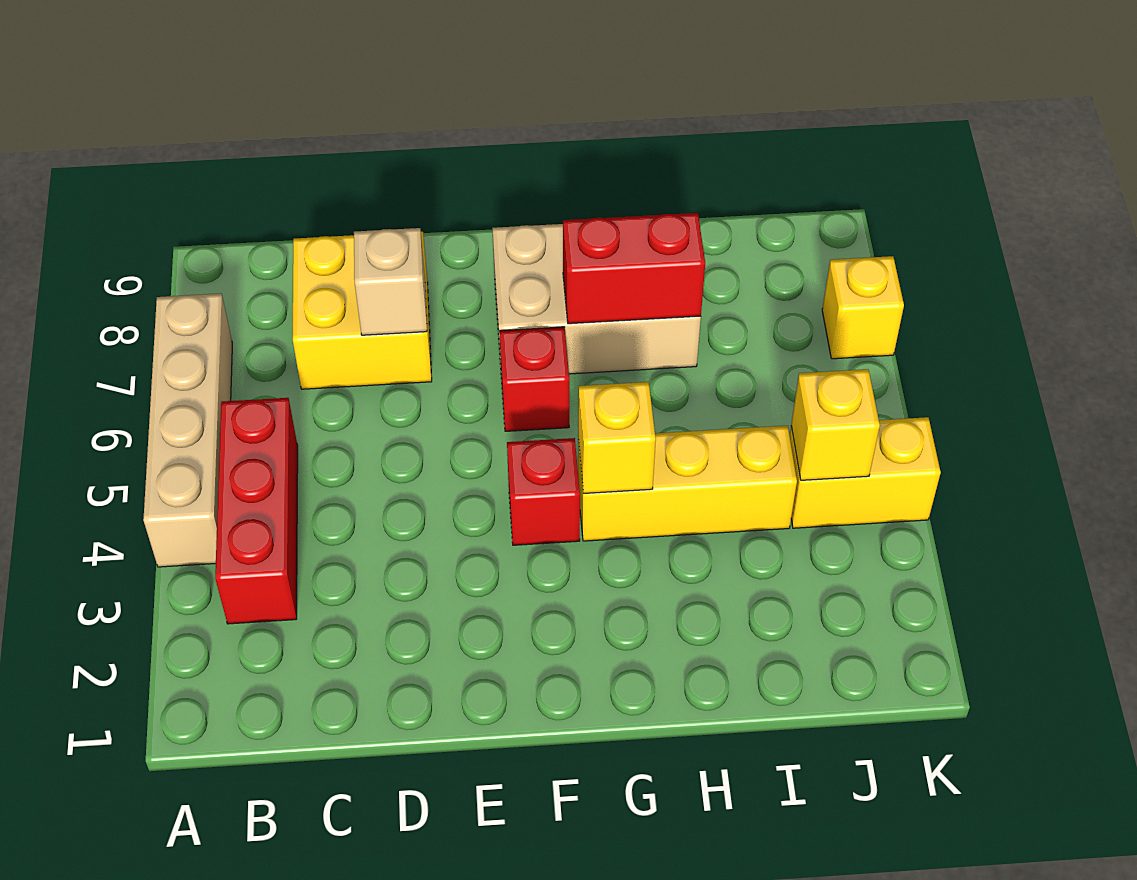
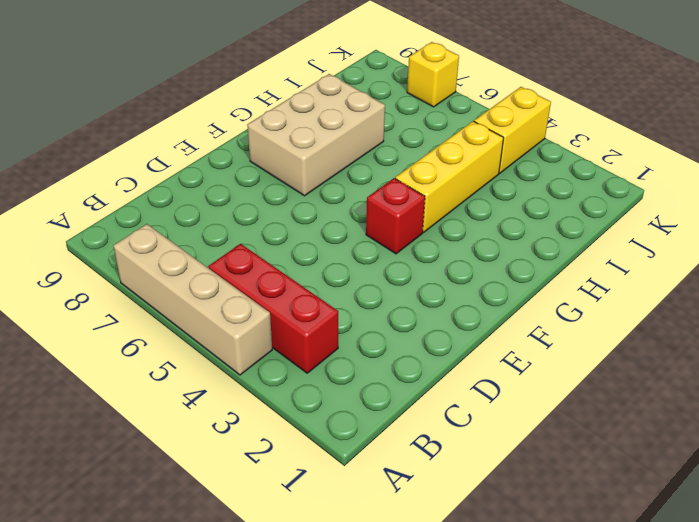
none -> yellow brick C7:D8 level 1
none -> red brick F6 level 1
none -> tan brick D7 level 2

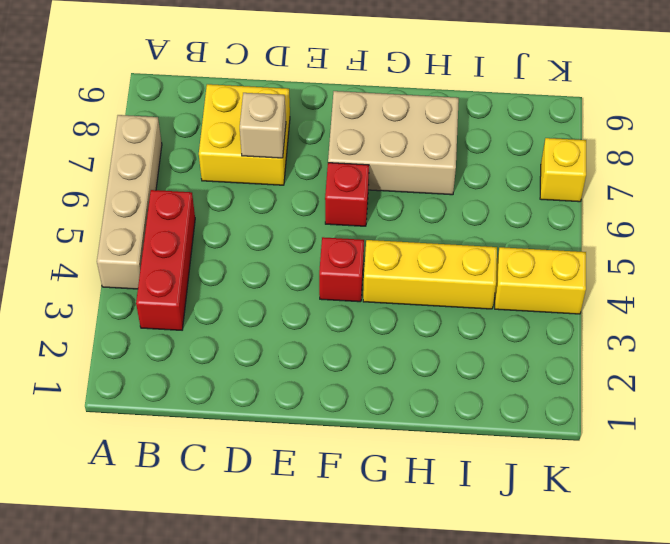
none -> yellow brick G4 level 2
none -> red brick G7:H7 level 2
none -> yellow brick J4 level 2

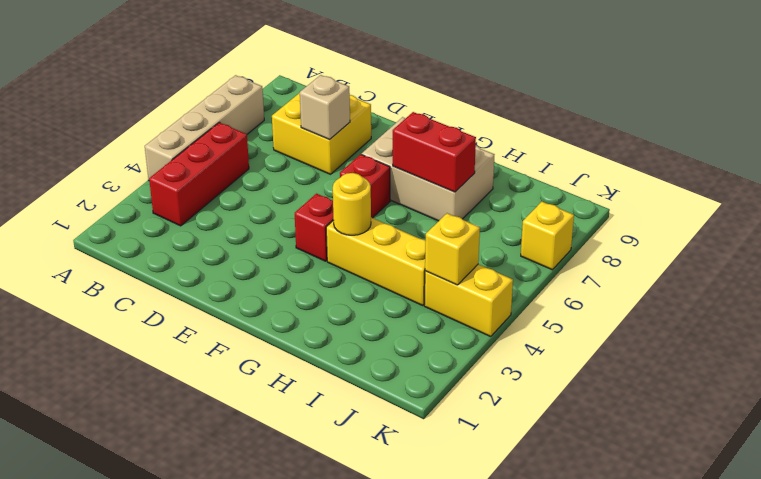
yellow round brick G4 level 2 -> yellow brick G4 level 2

